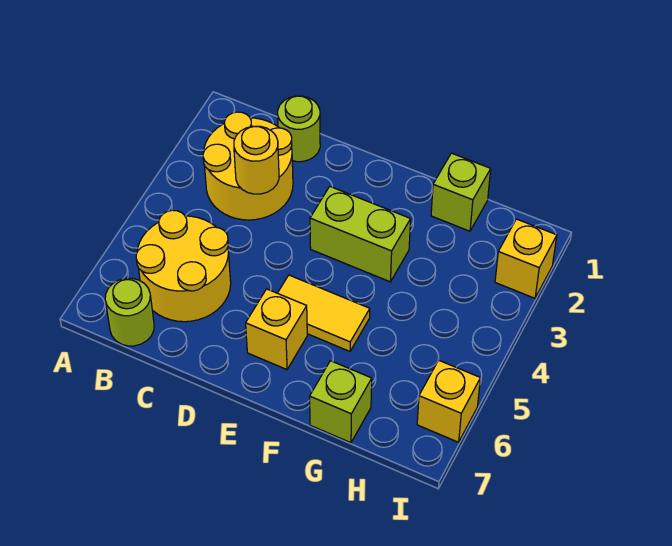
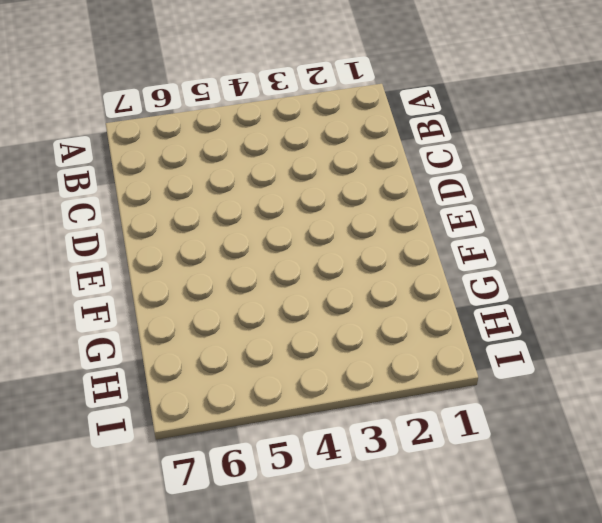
none -> yellow round brick B2:C3 level 1
none -> yellow round brick B5:C6 level 1
none -> lime round brick B7 level 1

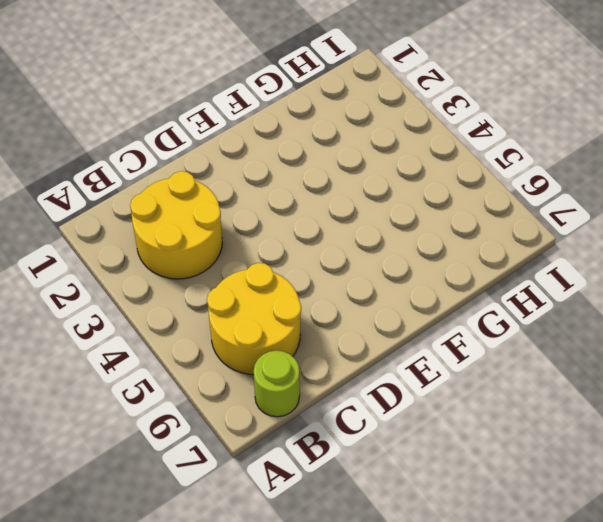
none -> lime round brick C1 level 1
none -> lime brick E3:F3 level 1
none -> yellow tile E5:F5 level 1

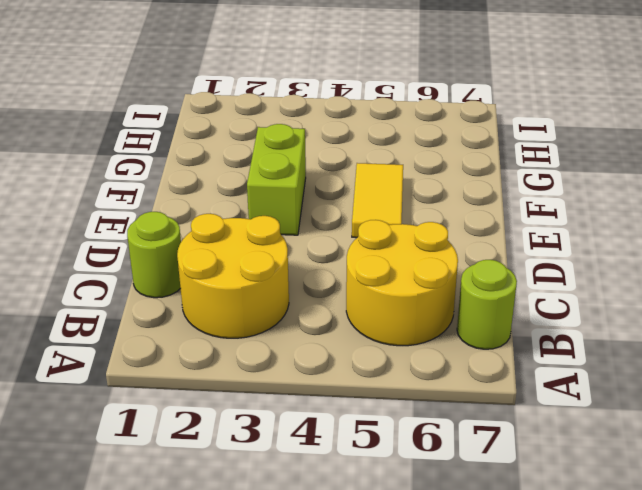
none -> yellow brick E6 level 1
none -> lime brick G1 level 1
none -> lime brick G7 level 1

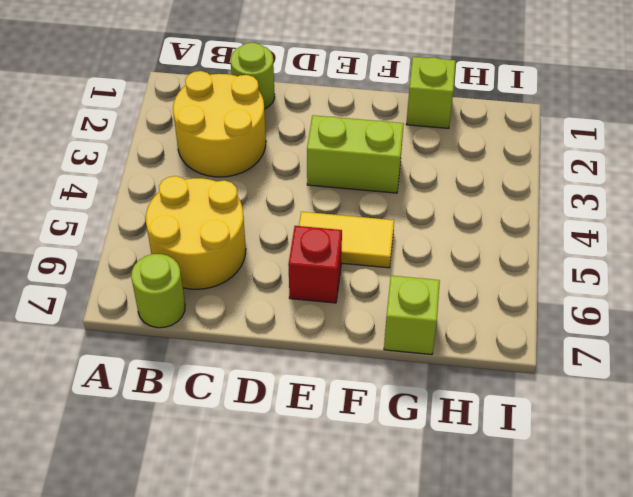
red brick E6 level 1 -> yellow brick E6 level 1
none -> yellow brick I2 level 1
none -> yellow brick I6 level 1
none -> yellow round brick C3 level 2

